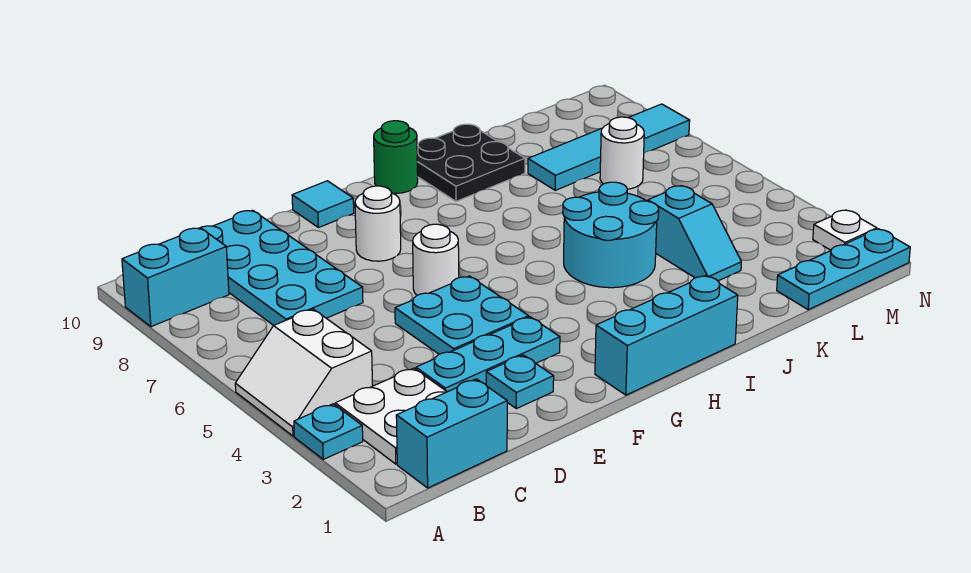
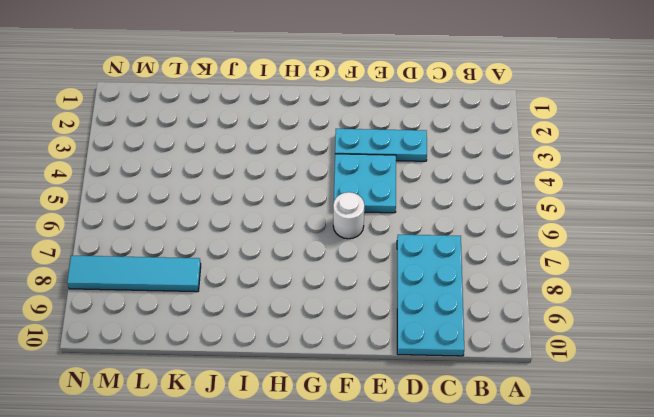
none -> cyan plate A3 level 1
none -> white slope A4:B5 level 1 top B
none -> cyan brick A9:B9 level 1

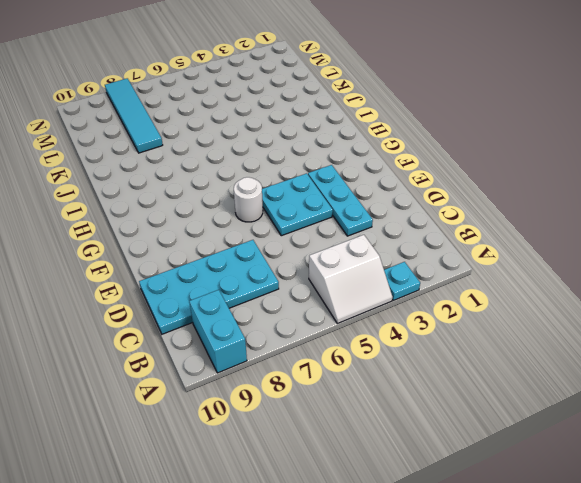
none -> cyan brick B1:C1 level 1
none -> white plate B2:C3 level 1
none -> cyan plate E2 level 1

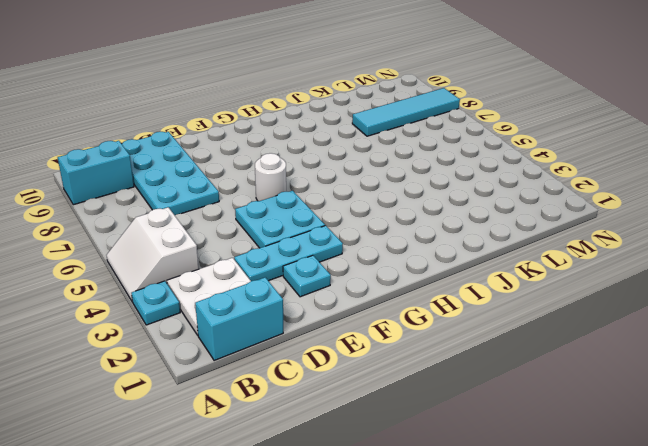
none -> white round brick F8 level 1
none -> cyan tile F10 level 1
none -> cyan brick G1:I1 level 1

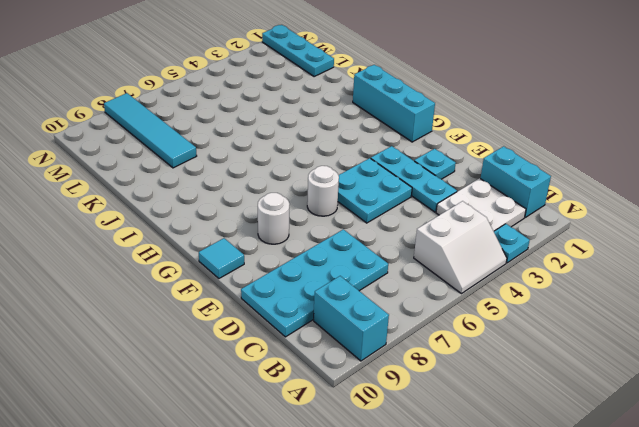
none -> green round brick H10 level 1
none -> cyan round brick I4:J5 level 1
none -> black plate I9:J10 level 1

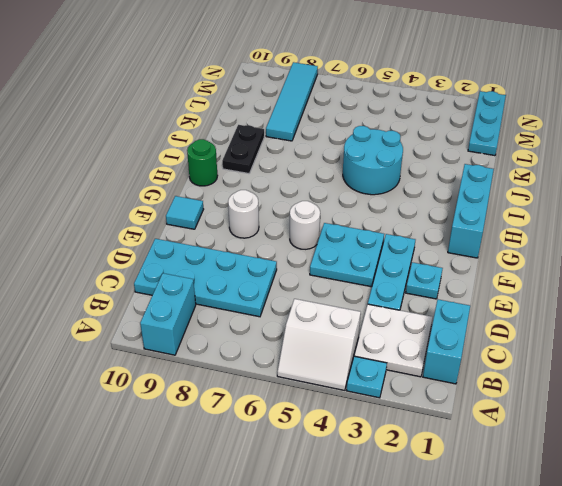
black plate I9:J9 level 1 -> black plate I9:J10 level 1
none -> cyan slope K3:K4 level 1 top 4
none -> white round brick L7 level 1
none -> white plate N2 level 1

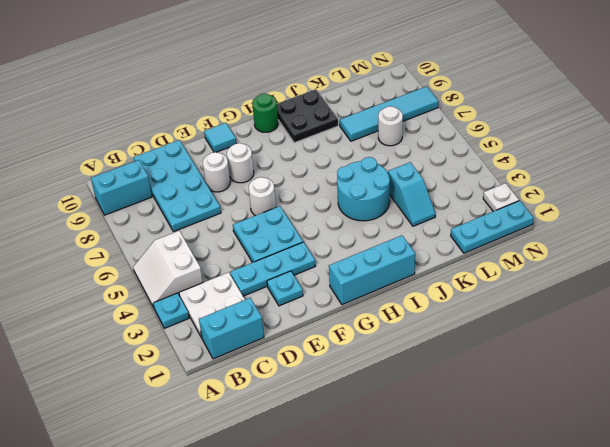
white round brick E8 level 1 -> none

